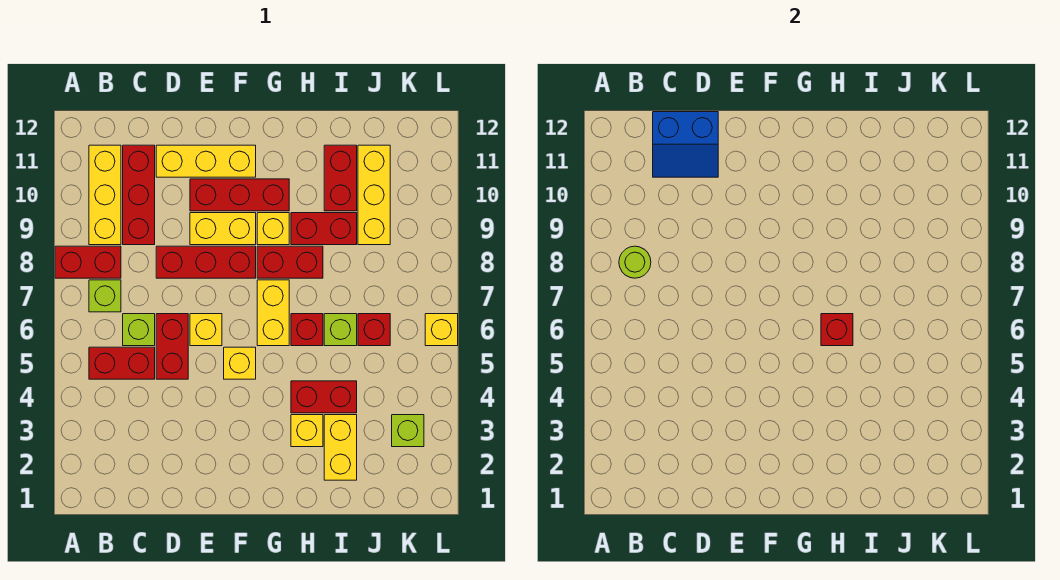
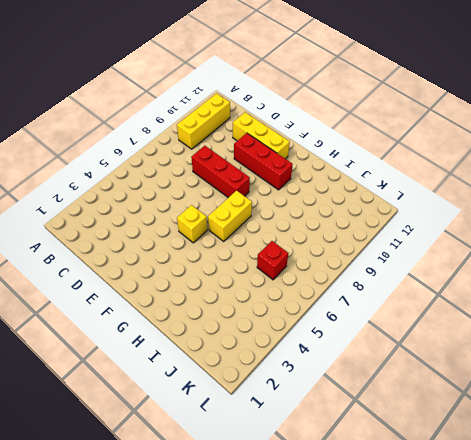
none -> red brick A8:B8 level 1
none -> red brick B5:C5 level 1
none -> lime brick B7 level 1
none -> lime brick C6 level 1

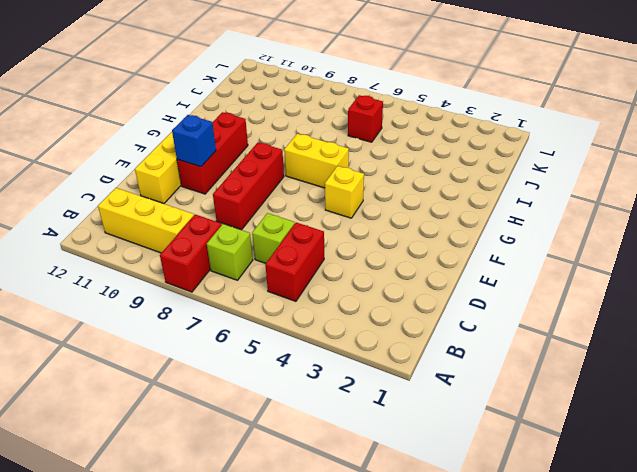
blue brick E10 level 2 -> none
none -> red brick C9:C11 level 1
none -> red brick D5:D6 level 1
none -> yellow brick E6 level 1
none -> yellow brick E9:F9 level 1

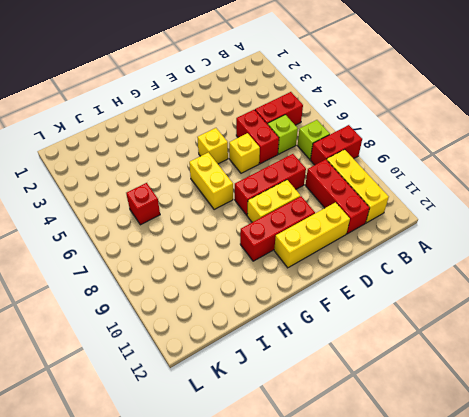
none -> red brick G8:H8 level 1
none -> yellow brick G9 level 1
none -> yellow brick H3 level 1
none -> red brick H4:I4 level 1

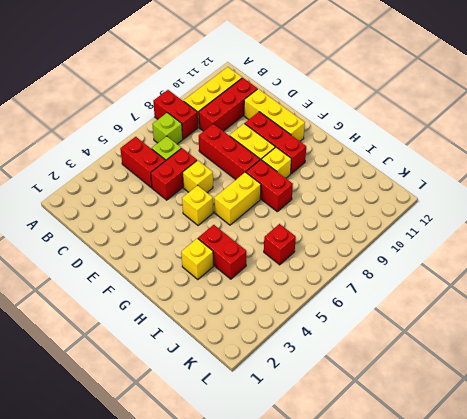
none -> red brick H6 level 1
none -> red brick H9:I9 level 1
none -> yellow brick I2:I3 level 1
none -> lime brick I6 level 1

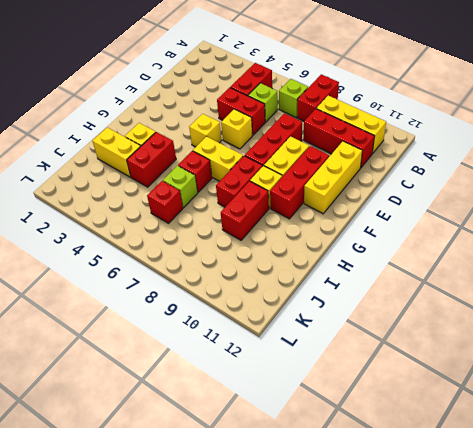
none -> red brick I10:I11 level 1
none -> yellow brick J9:J11 level 1
none -> lime brick K3 level 1
none -> yellow brick L6 level 1

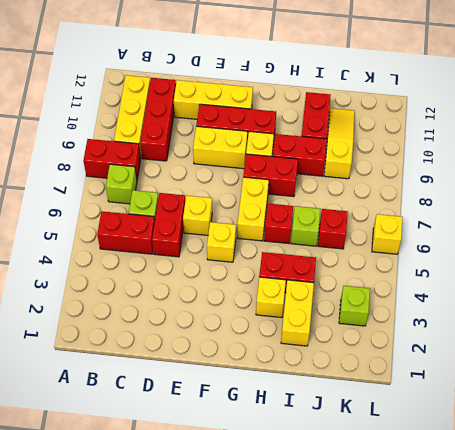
yellow slope J9:J11 level 1 top 9 -> yellow brick J9:J11 level 1
none -> red brick D8:F8 level 1
none -> lime round brick B8 level 2
none -> blue slope C11:D12 level 2 top 12
none -> red brick H6 level 2

